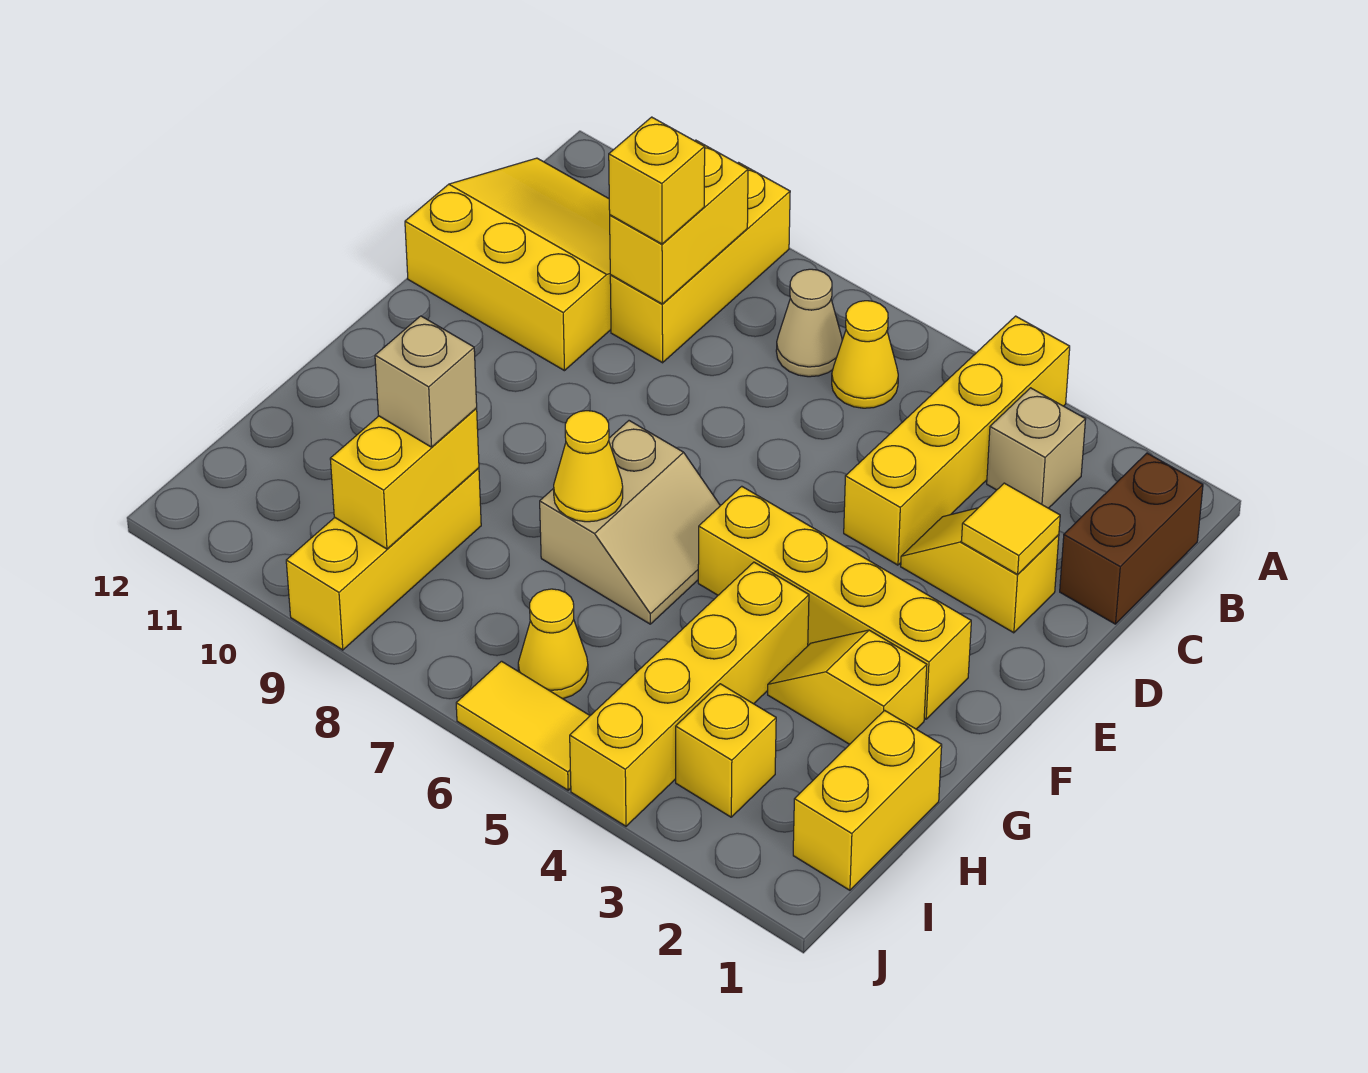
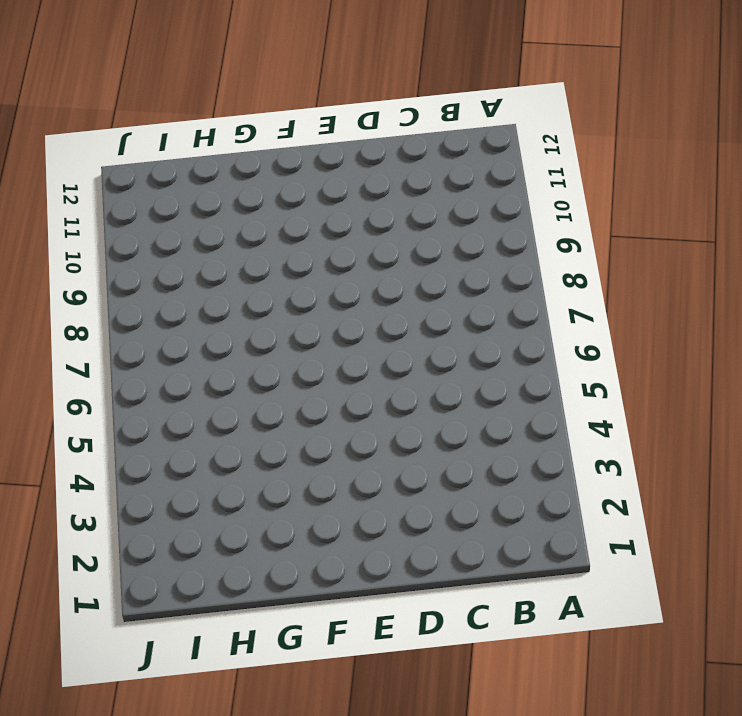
none -> yellow brick A4:D4 level 1
none -> yellow brick A9:C9 level 1
none -> brown brick B1:C1 level 1

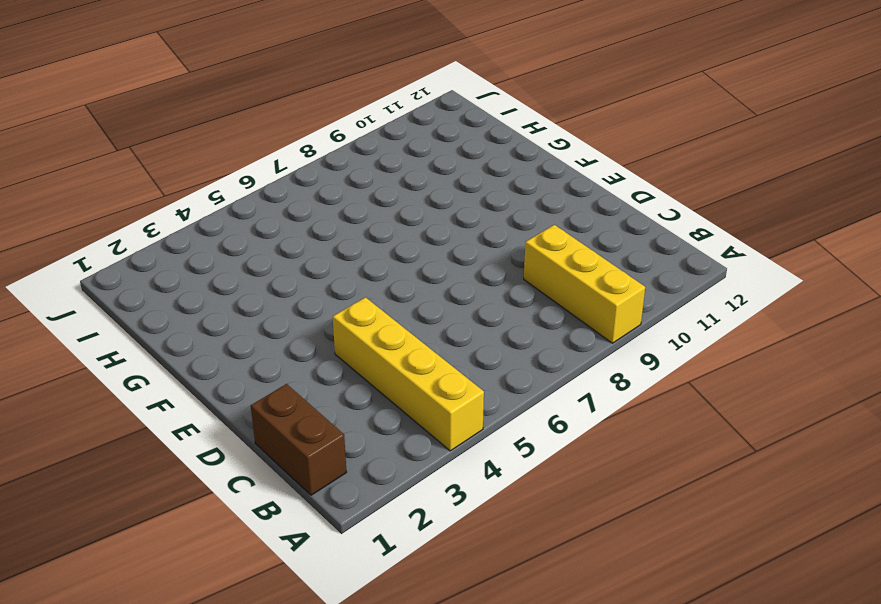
none -> tan brick B3 level 1
none -> yellow cone B6 level 1
none -> tan cone B7 level 1

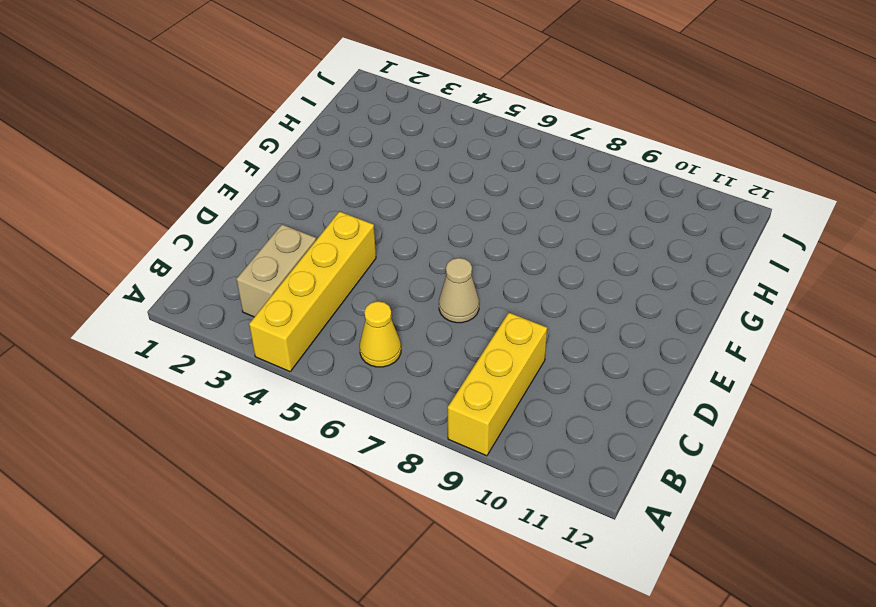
tan brick B3:C3 level 1 -> tan brick B3 level 1
tan cone D7 level 1 -> tan cone B7 level 1
none -> brown brick B1:C1 level 1
none -> yellow slope B10:D12 level 1 top D
none -> yellow slope D2:D3 level 1 top 2

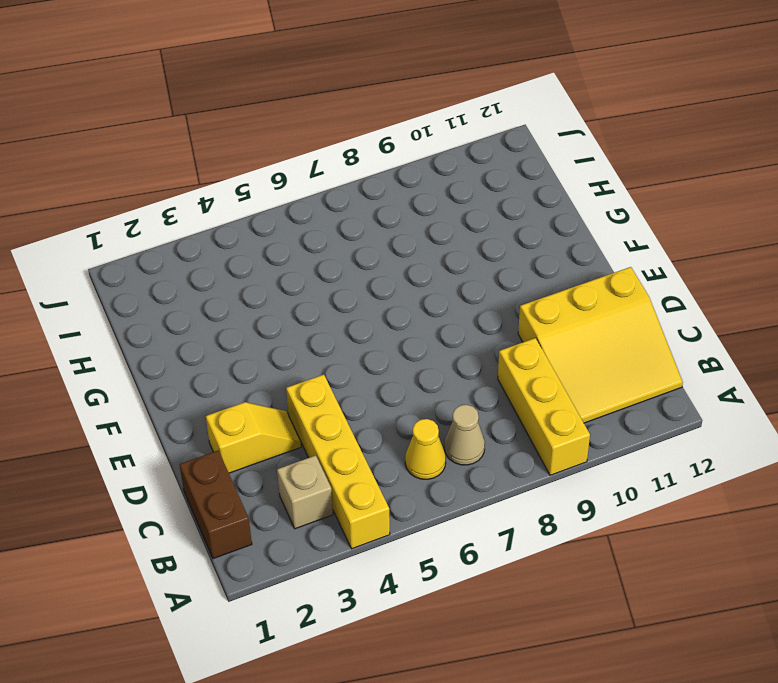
none -> yellow brick F2:F5 level 1
none -> tan slope F6:G7 level 1 top 7
none -> yellow slope G2:G3 level 1 top 2

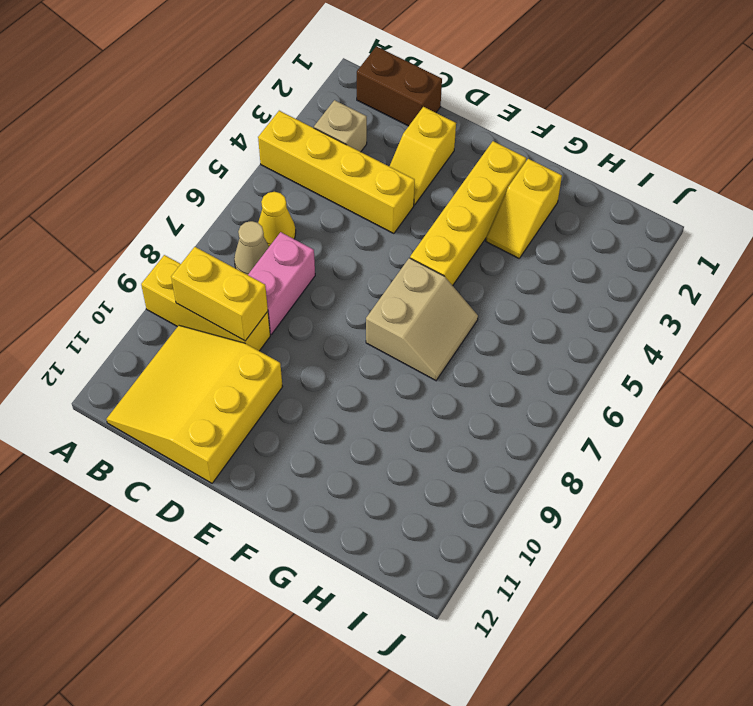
pink brick C7:C8 level 1 -> none
tan slope F6:G7 level 1 top F -> tan slope F6:G7 level 1 top 7
none -> yellow brick G4:J4 level 1
none -> yellow brick H1:I1 level 1
none -> yellow brick H9:J9 level 1

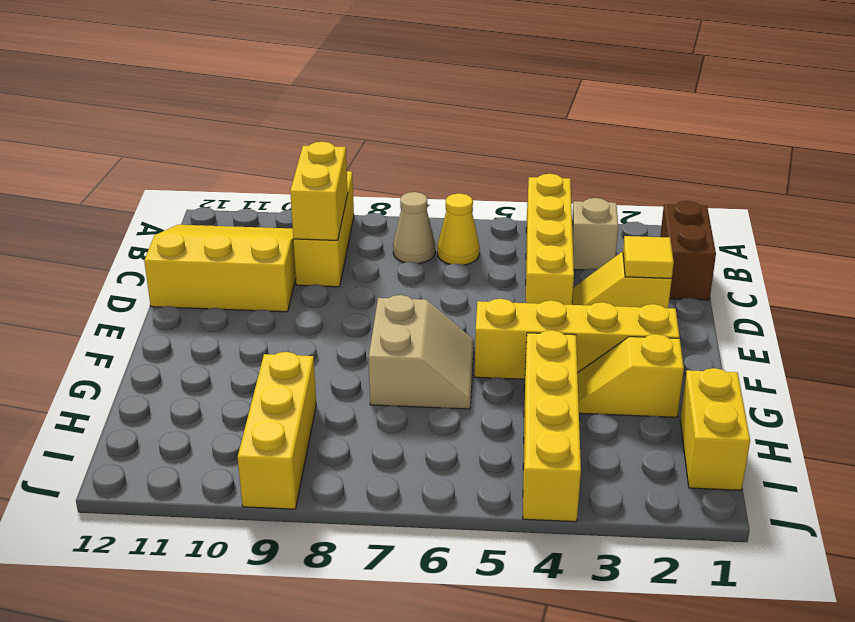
none -> yellow brick I3 level 1
none -> yellow cone I6 level 1
none -> yellow tile J5:J6 level 1

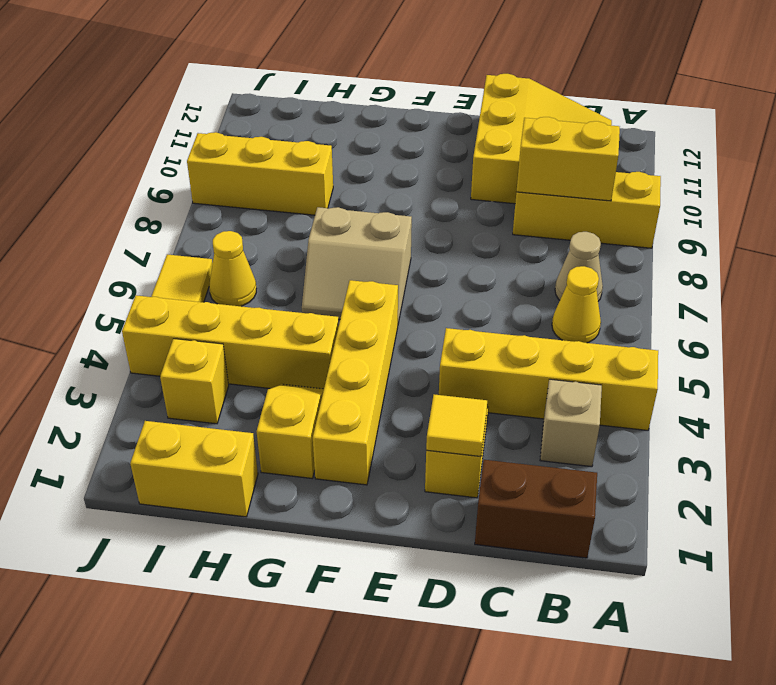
none -> yellow cone G7 level 2
none -> yellow brick H9:I9 level 2
none -> yellow brick C9 level 3

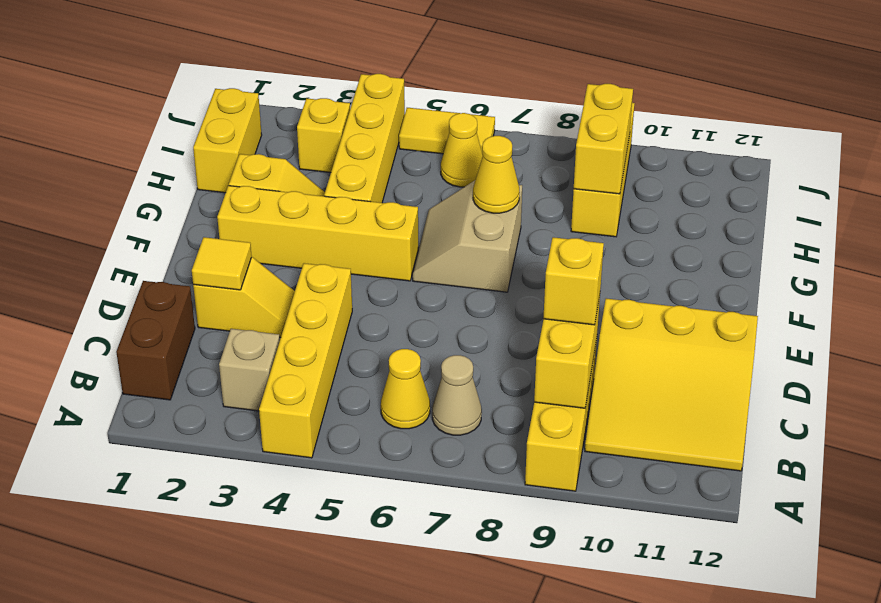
none -> tan brick H9 level 3

